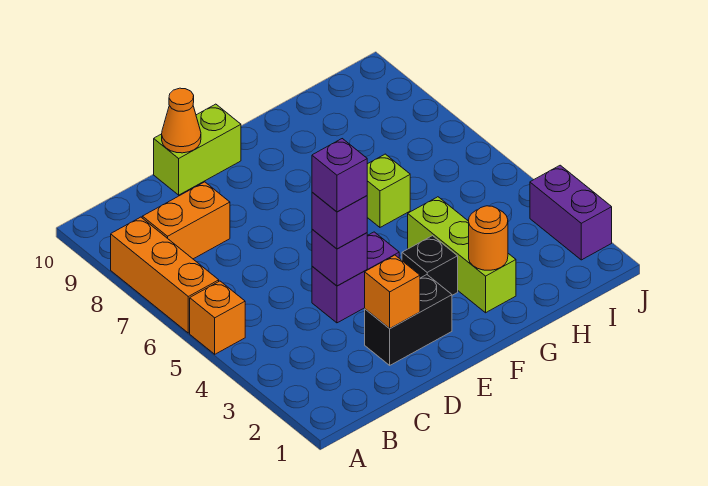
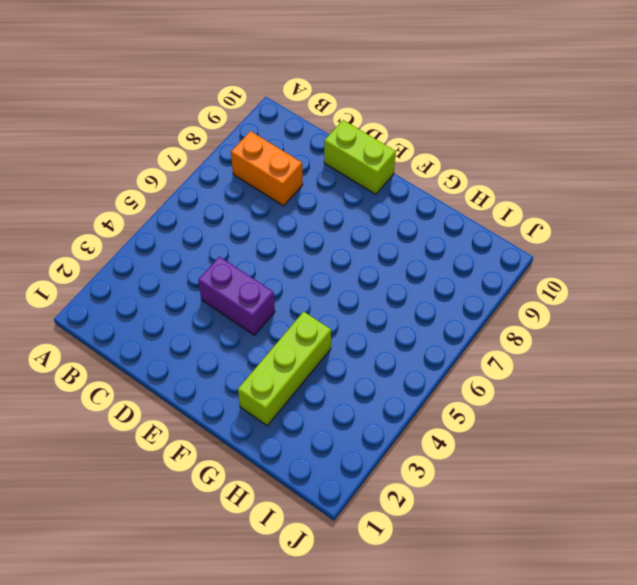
none -> orange brick A5 level 1
none -> orange brick A6:A8 level 1
none -> black brick D2:E2 level 1

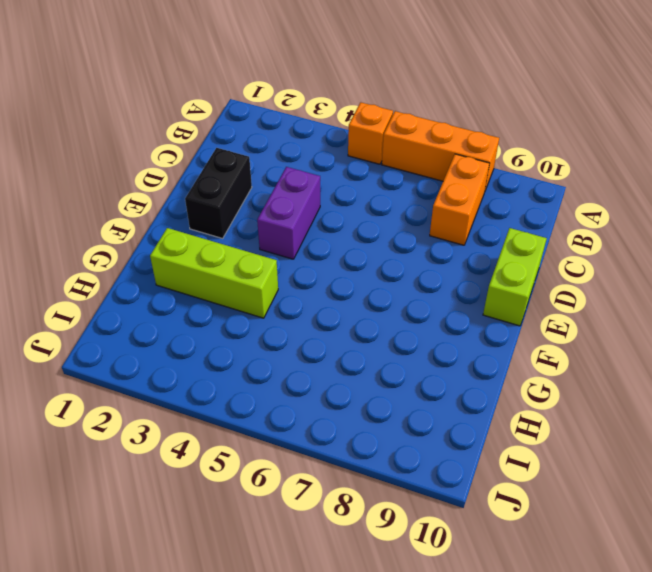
none -> black brick F3 level 1
none -> lime brick G6 level 1
none -> purple brick J2:J3 level 1

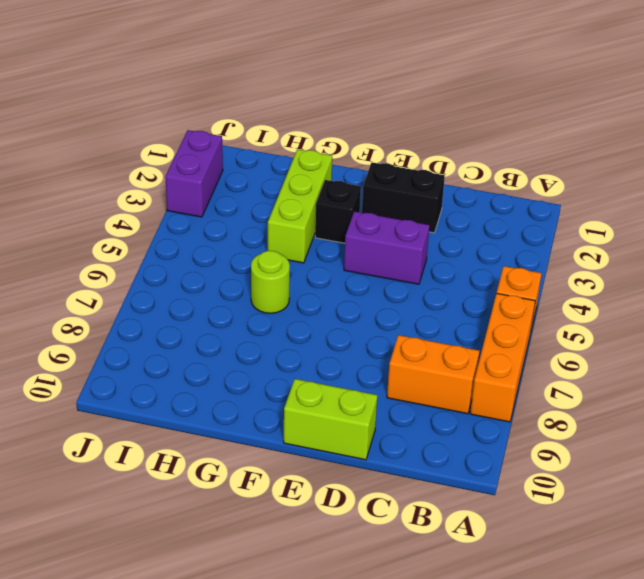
lime round brick G6 level 1 -> lime brick G6 level 1
none -> orange brick D2 level 2
none -> purple brick D4 level 2
none -> orange cone D10 level 2

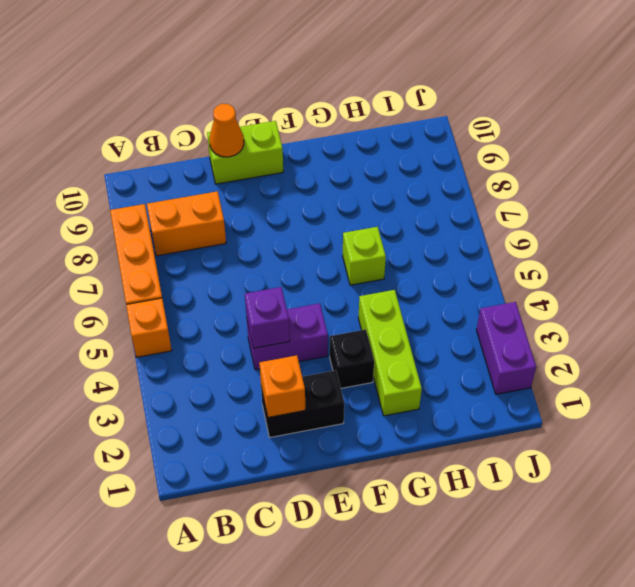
none -> orange round brick G2 level 2
none -> purple brick D4 level 3
none -> purple brick D4 level 4

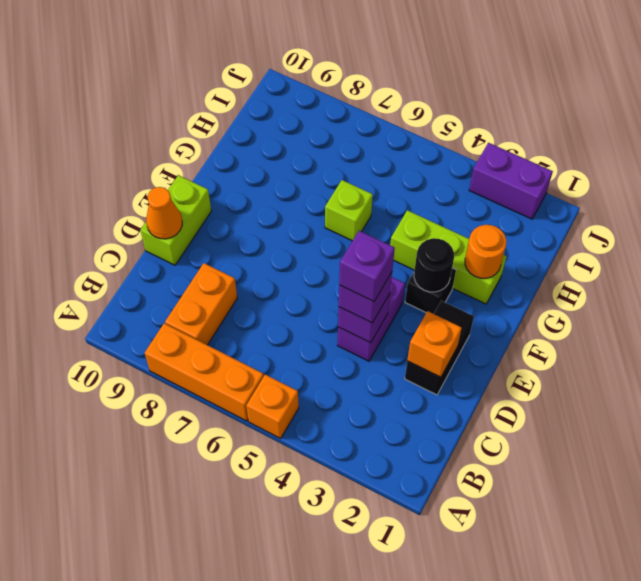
black round brick F3 level 2 -> none

